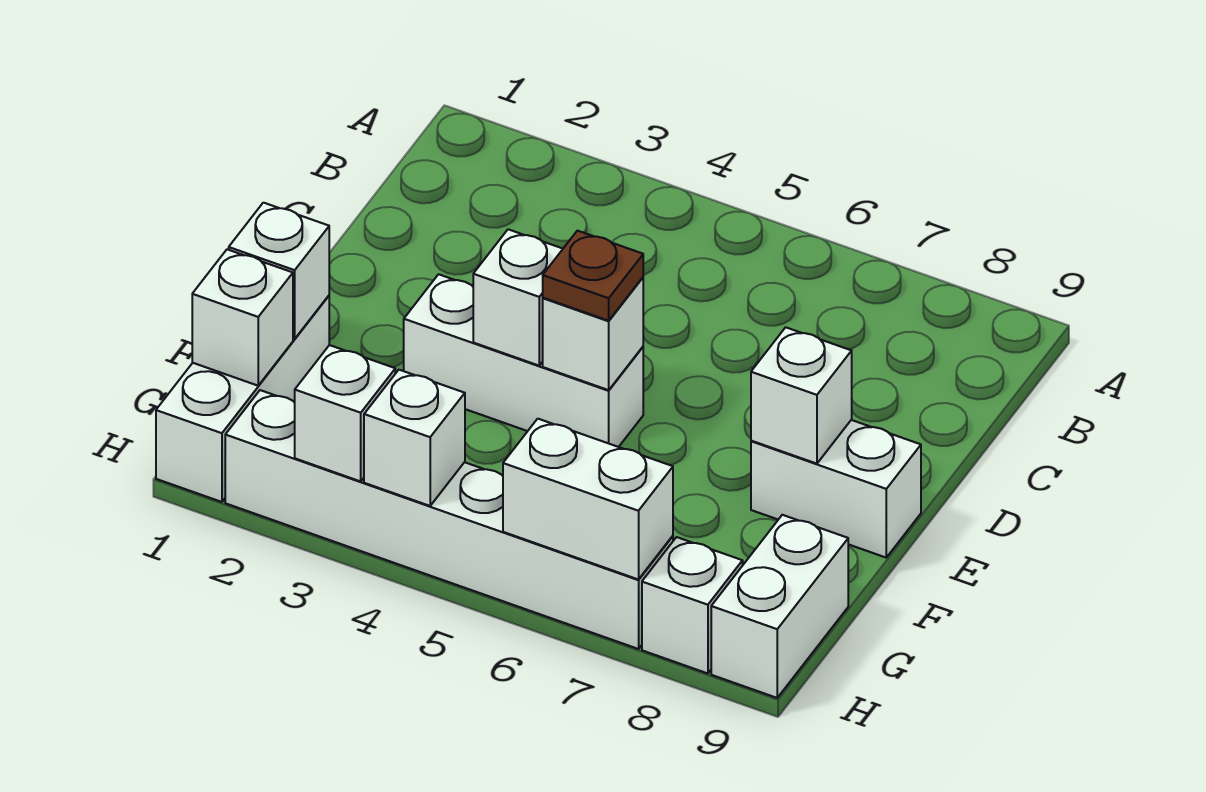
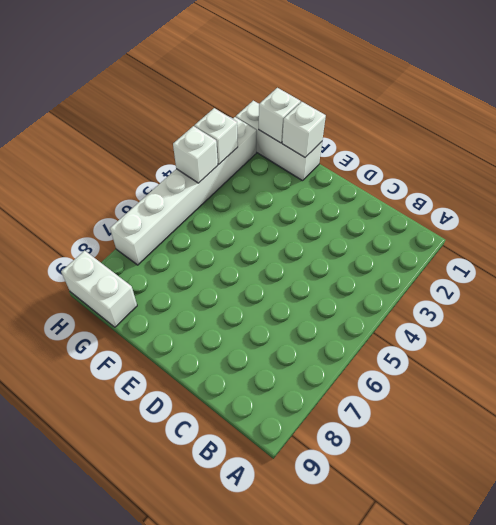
none -> white brick E3:E5 level 1
none -> white brick E8:E9 level 1
none -> white brick H8 level 1

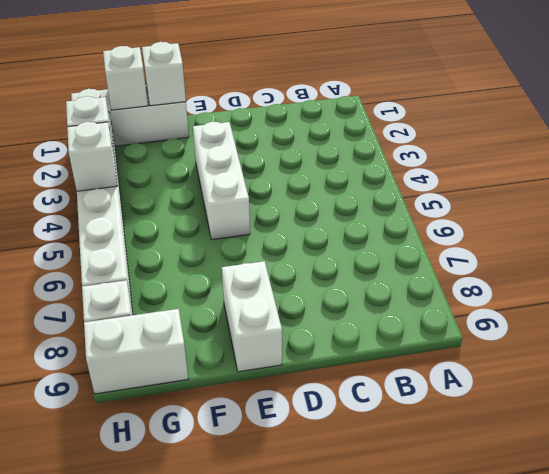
none -> white brick E4 level 2
none -> white brick E5 level 2
none -> white brick E8 level 2

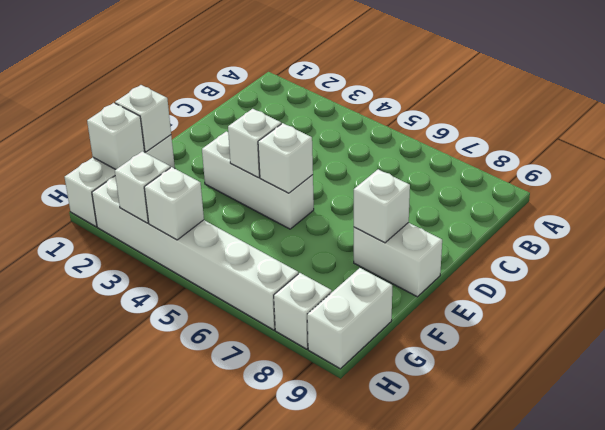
none -> white brick H6:H7 level 2
none -> brown plate E5 level 3

